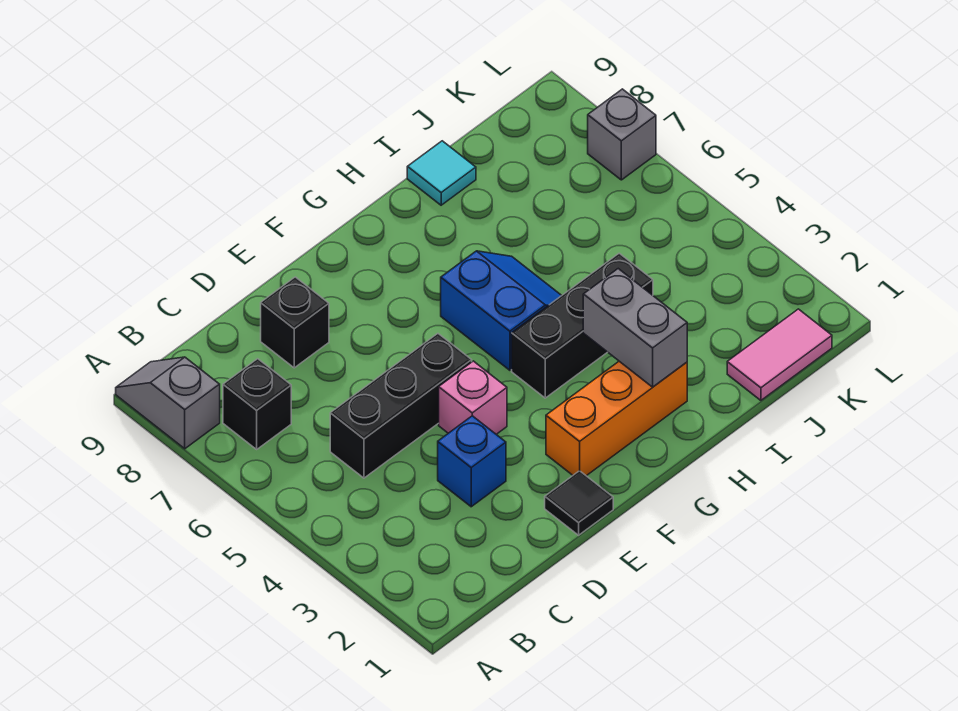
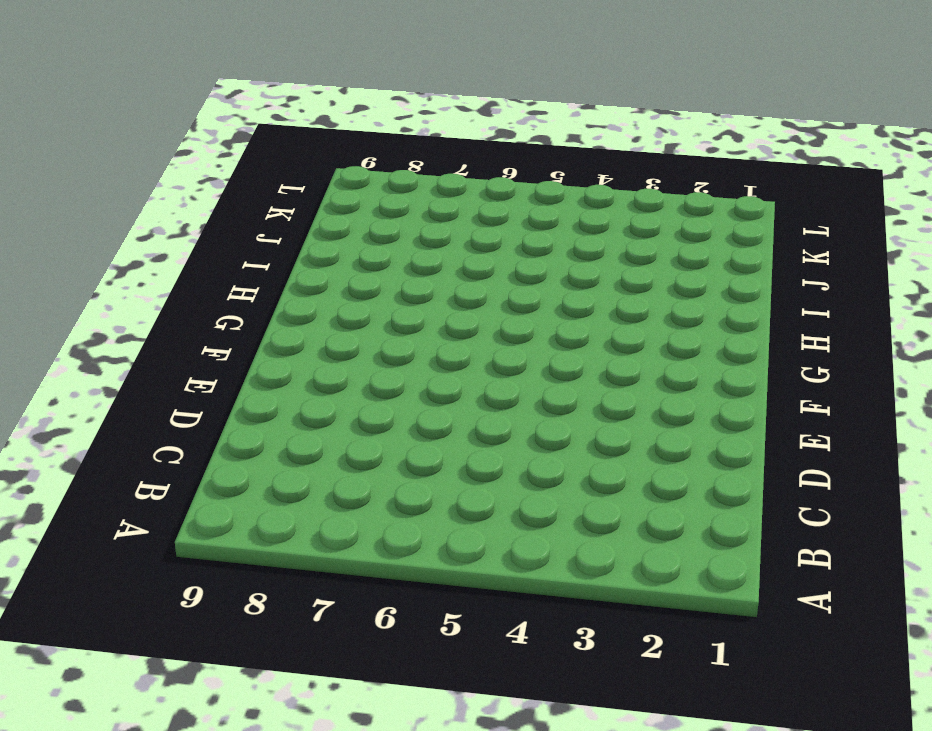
none -> grey slope A8:A9 level 1 top 8
none -> black brick B7 level 1
none -> black brick C5:E5 level 1

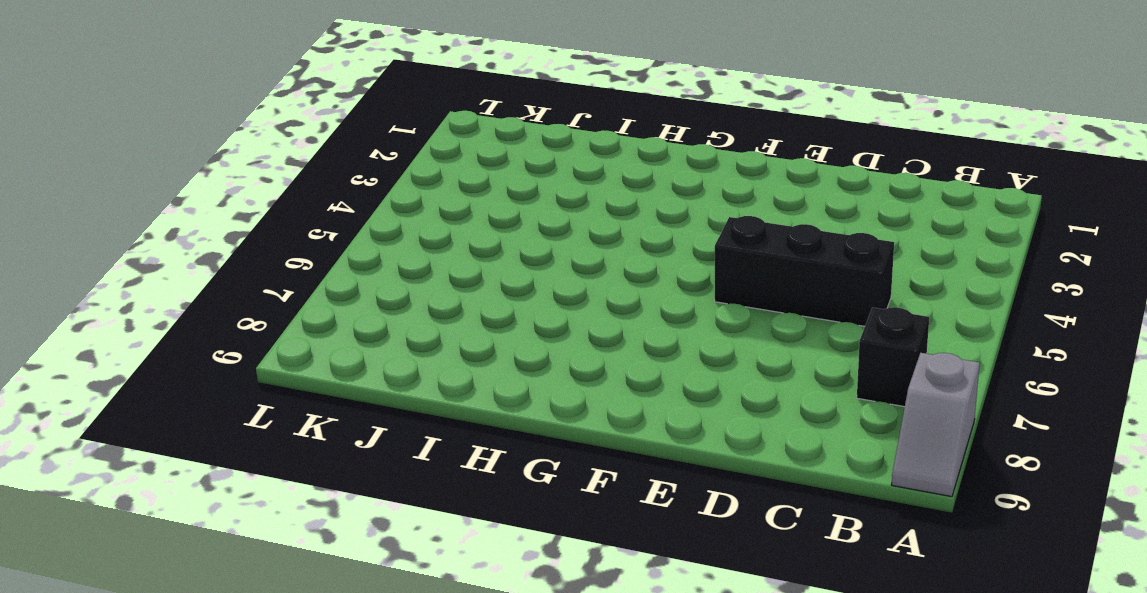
none -> blue brick D3 level 1
none -> black brick D8 level 1
none -> black tile E1 level 1

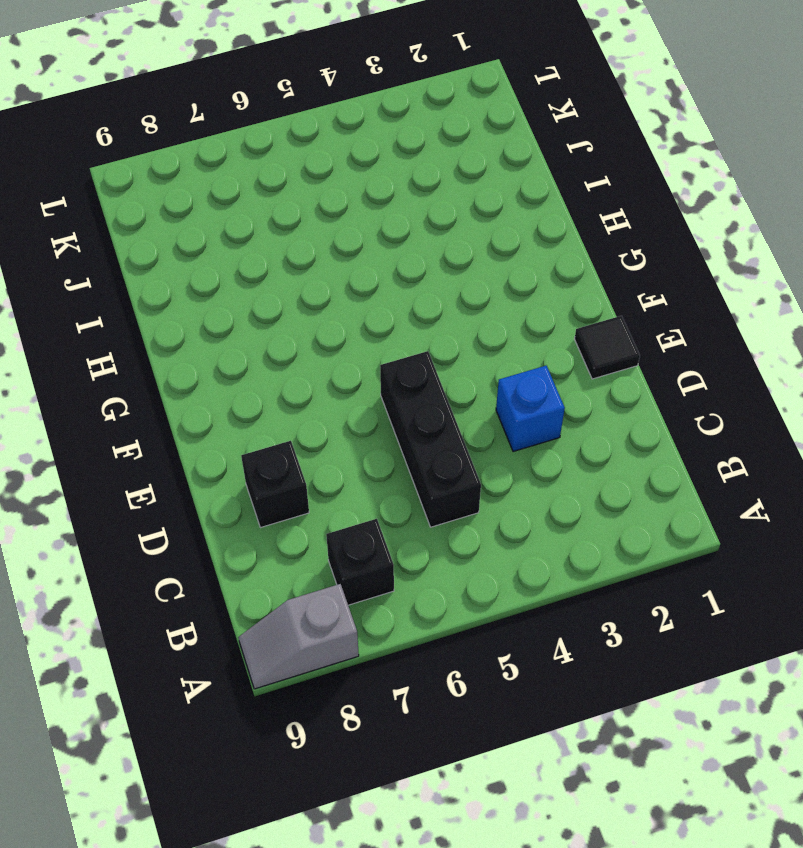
none -> pink brick E4 level 1
none -> orange brick F2:H2 level 1
none -> black brick G4:I4 level 1

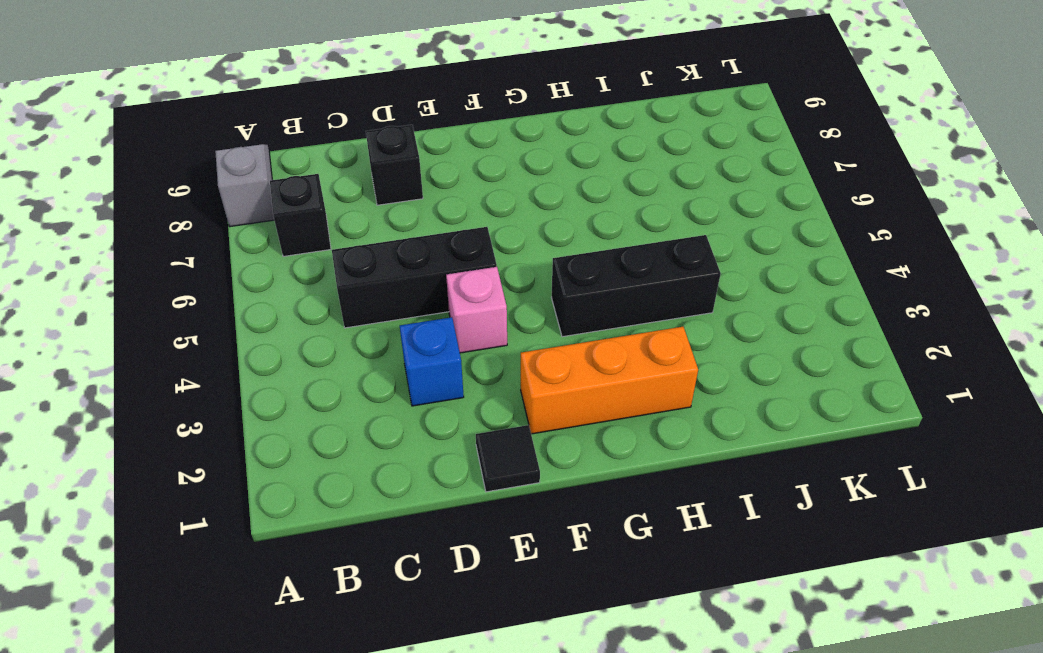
none -> blue slope G5:H6 level 1 top G
none -> cyan tile I9 level 1
none -> pink tile J1:K1 level 1

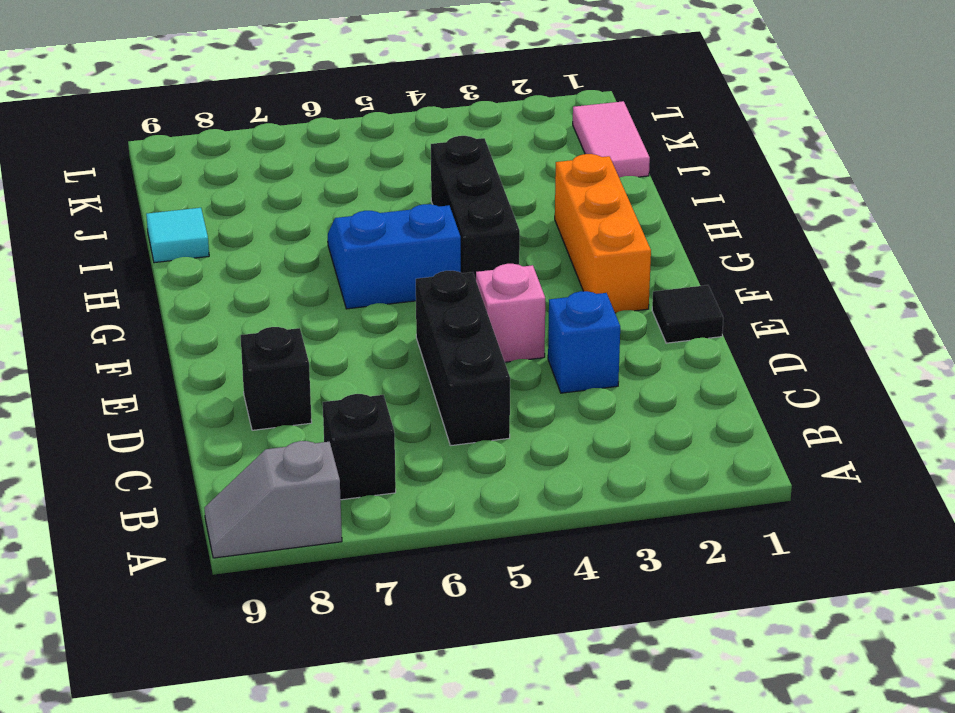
none -> grey brick L7 level 1
none -> grey brick H2:H3 level 2

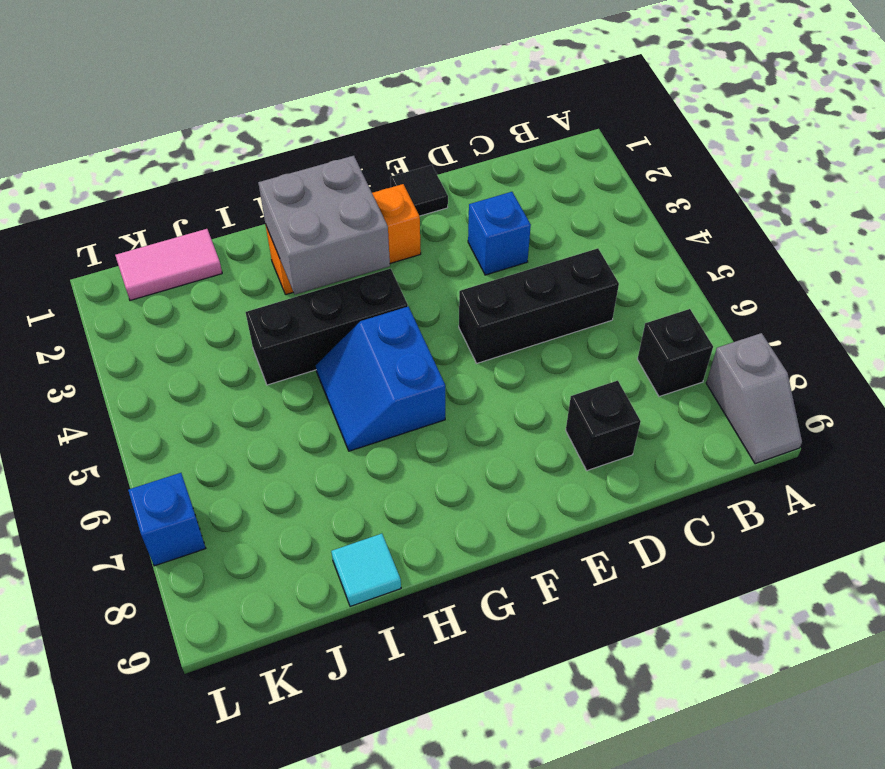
grey brick G2:H3 level 2 -> grey brick H2:H3 level 2
blue brick L7 level 1 -> grey brick L7 level 1
none -> pink brick E4 level 1

